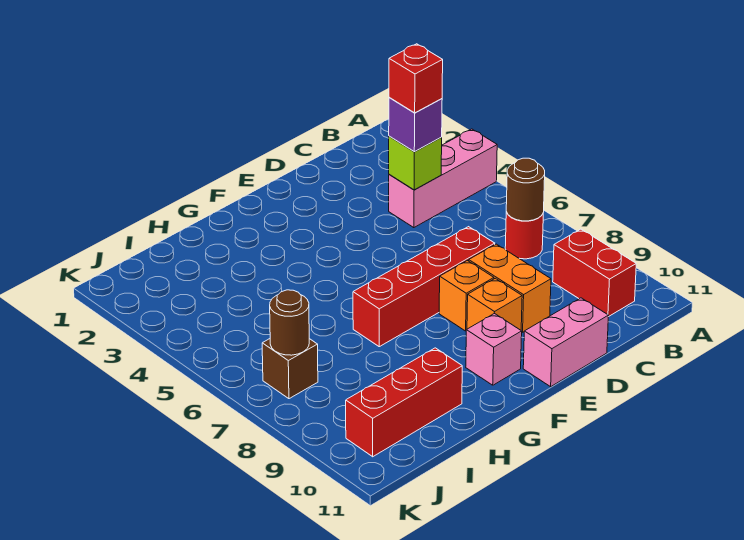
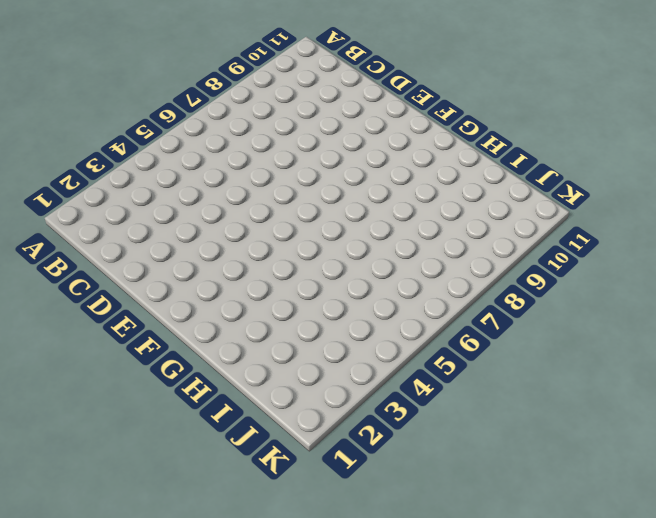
none -> pink brick A4:C4 level 1
none -> red round brick B7 level 1
none -> red brick B9:B10 level 1

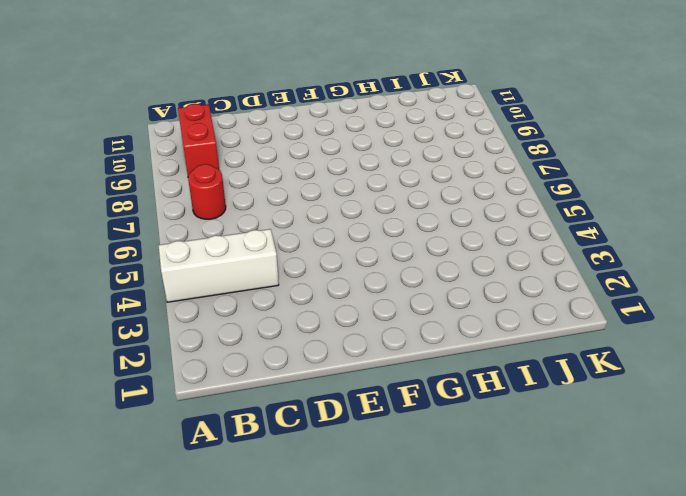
white brick A4:C4 level 1 -> pink brick A4:C4 level 1
none -> red brick D7:G7 level 1
none -> orange brick D8:D9 level 1
none -> pink brick D11:E11 level 1

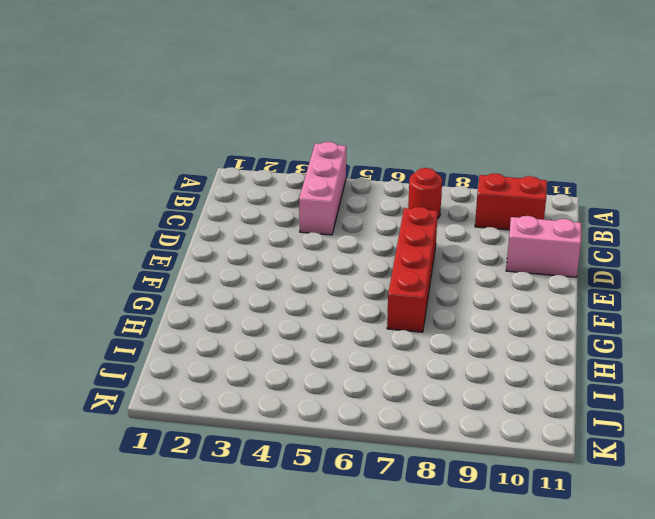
pink brick D10:D11 level 1 -> pink brick D11:E11 level 1
none -> orange brick D8:D9 level 1
none -> orange brick E8 level 1
none -> orange brick E9 level 1

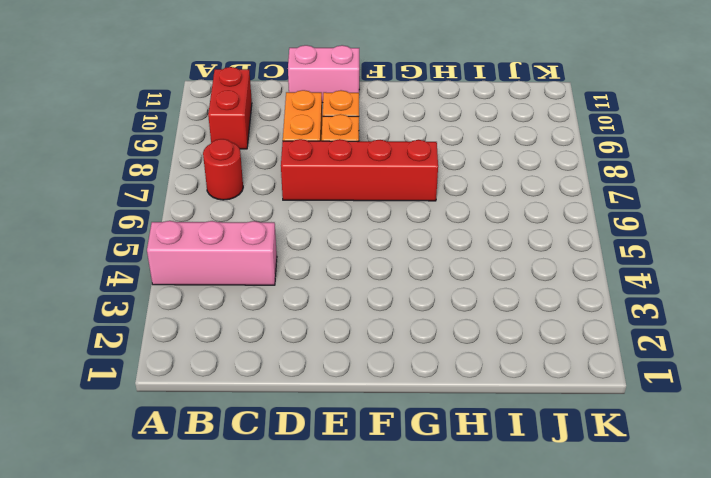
none -> pink brick F10 level 1
none -> red brick H10:J10 level 1
none -> brown brick J7 level 1

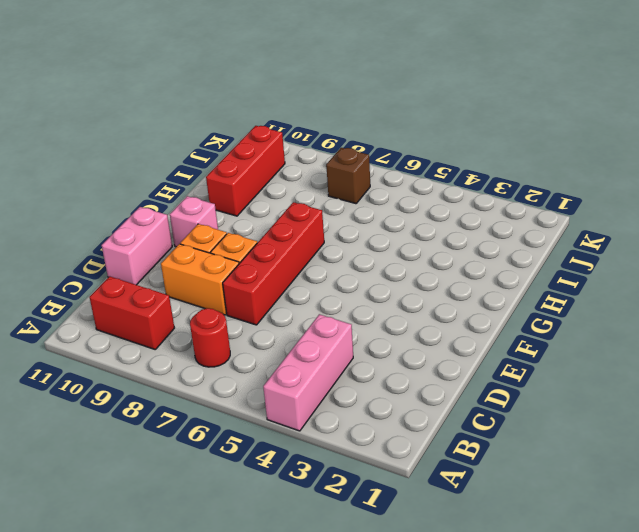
none -> brown round brick B7 level 2
none -> lime brick C4 level 2
none -> brown round brick J7 level 2

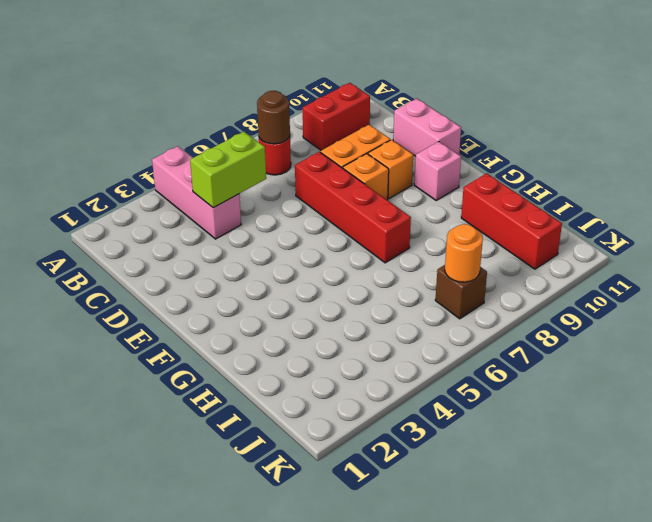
lime brick C4:C5 level 2 -> lime brick C4 level 2
orange round brick J7 level 2 -> brown round brick J7 level 2
none -> purple brick C4 level 3
none -> red brick C4 level 4

